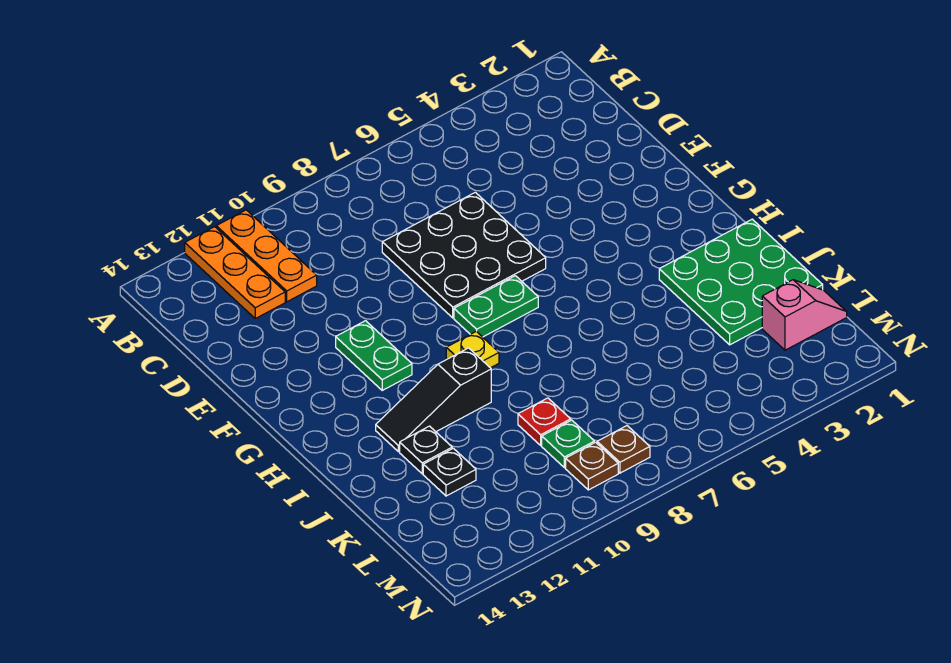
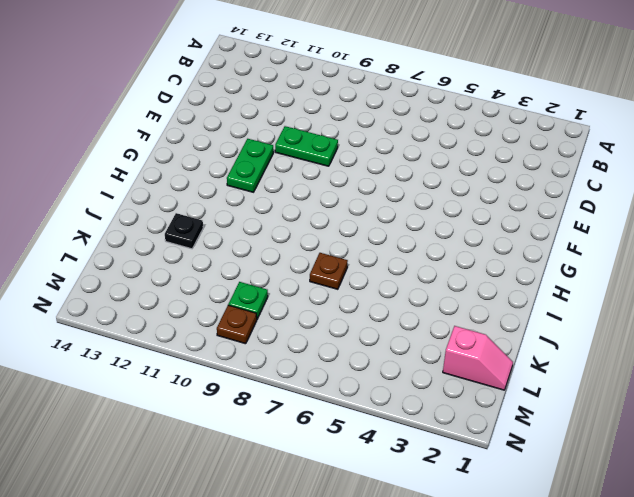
green plate E9:E10 level 1 -> green plate G7:G8 level 1
brown plate J7 level 1 -> brown plate M8 level 1
none -> orange plate A11:C11 level 1
none -> orange plate A12:C12 level 1
none -> black plate D6:F8 level 1

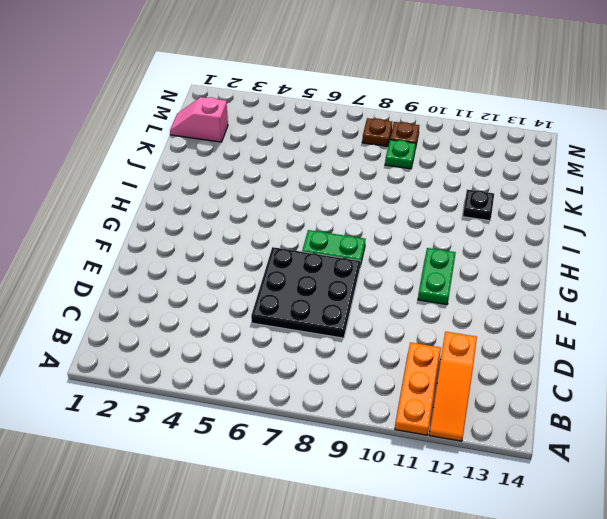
orange slope A12:C12 level 1 top C -> orange plate A12:C12 level 1
none -> yellow plate H9 level 1
none -> green plate I1:K3 level 1
none -> black slope I10:I12 level 1 top 10

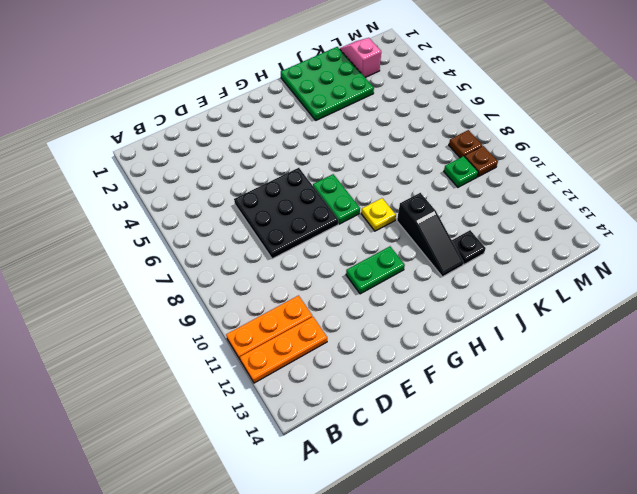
none -> red plate K9 level 1
none -> black plate K12 level 1

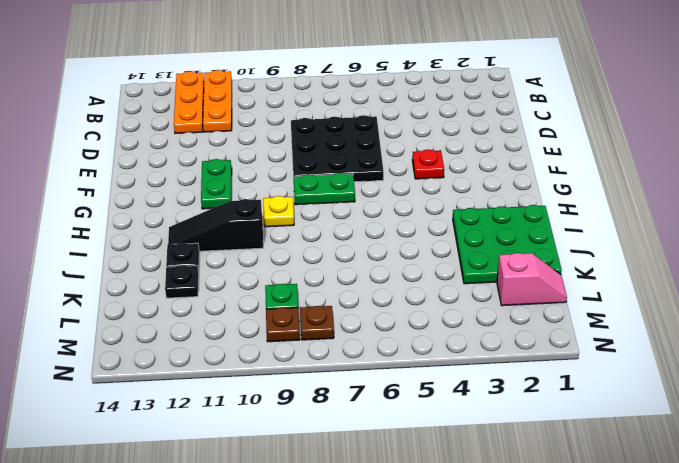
red plate F4 level 1 -> red plate K9 level 1

